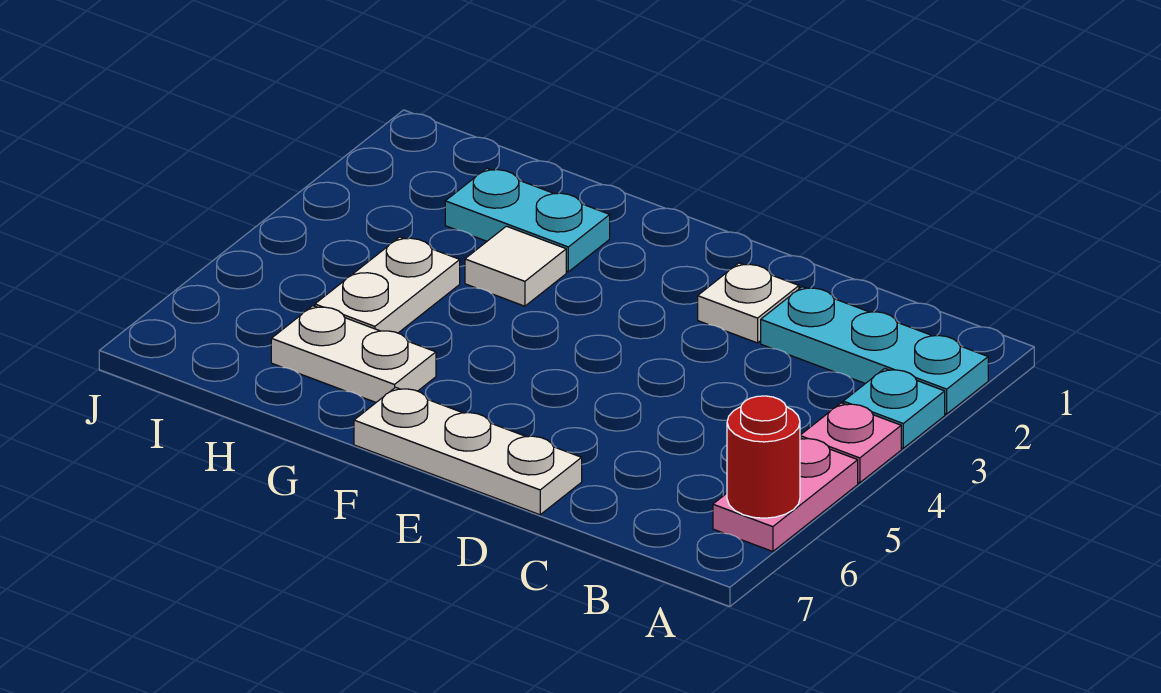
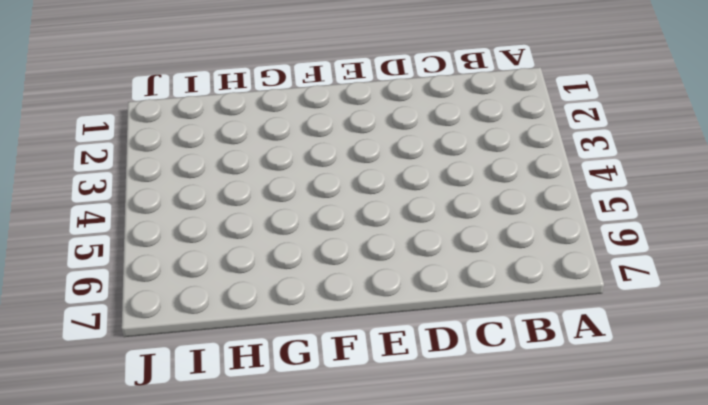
none -> cyan plate A2:C2 level 1
none -> cyan plate A3 level 1

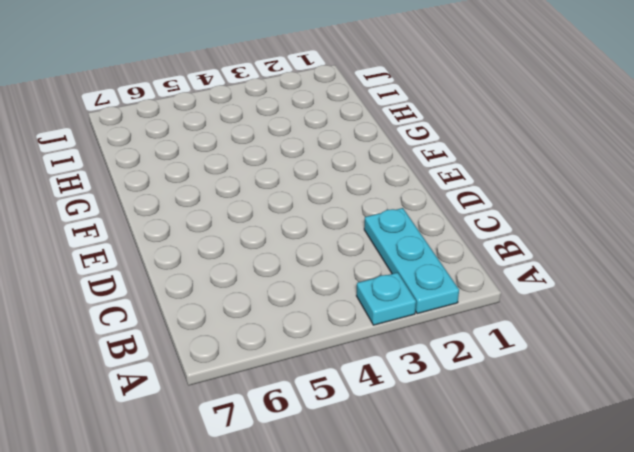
none -> pink plate A4 level 1
none -> pink plate A5:A6 level 1

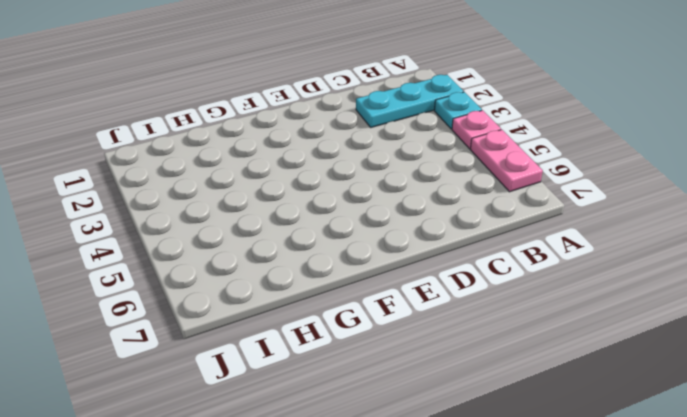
none -> white plate D2 level 1
none -> white plate D7:F7 level 1

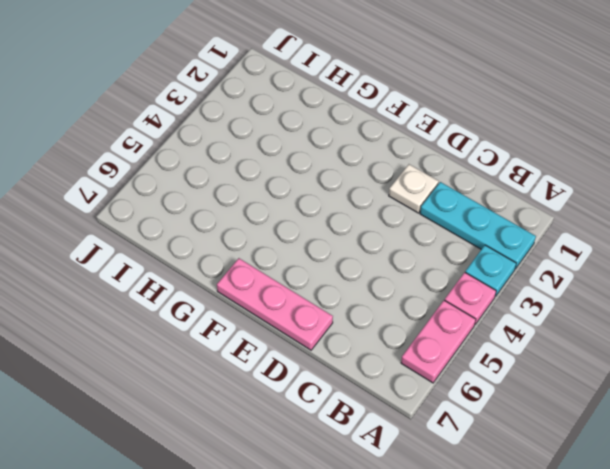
pink plate D7:F7 level 1 -> white plate D7:F7 level 1
none -> cyan plate G2:H2 level 1
none -> white tile G3 level 1

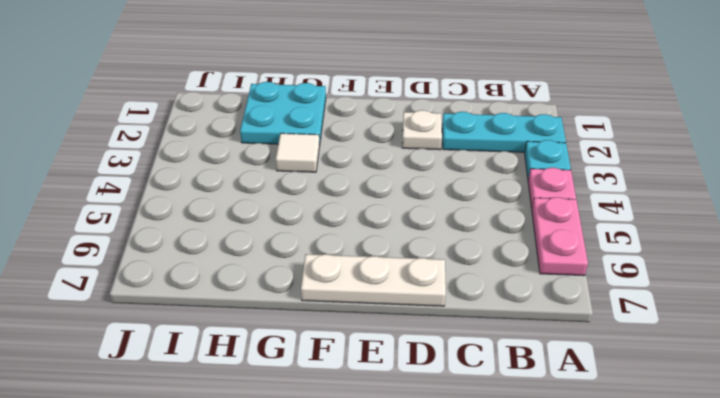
cyan plate G1:H2 level 1 -> cyan plate G2:H2 level 1
none -> white plate G6:H6 level 1
none -> white plate H4:H5 level 1

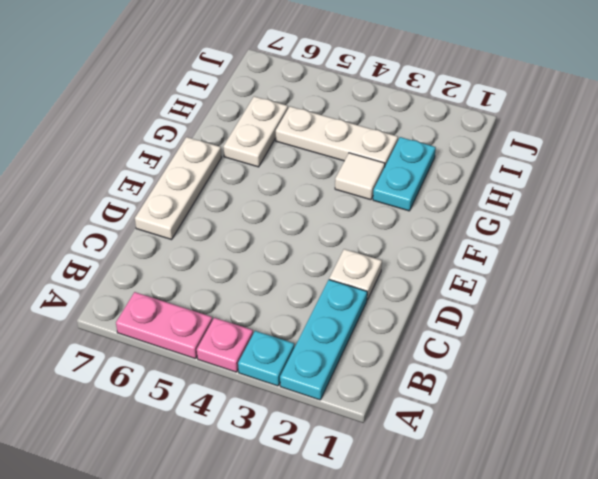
white plate H3:H5 level 1 -> white plate H4:H5 level 1
none -> red round brick A6 level 2

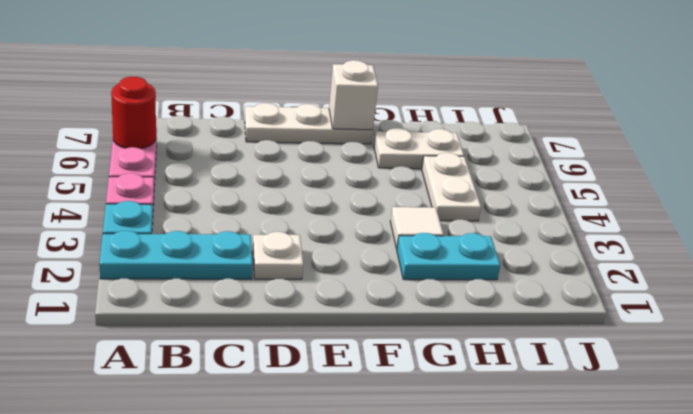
white brick F7 level 2 -> none

